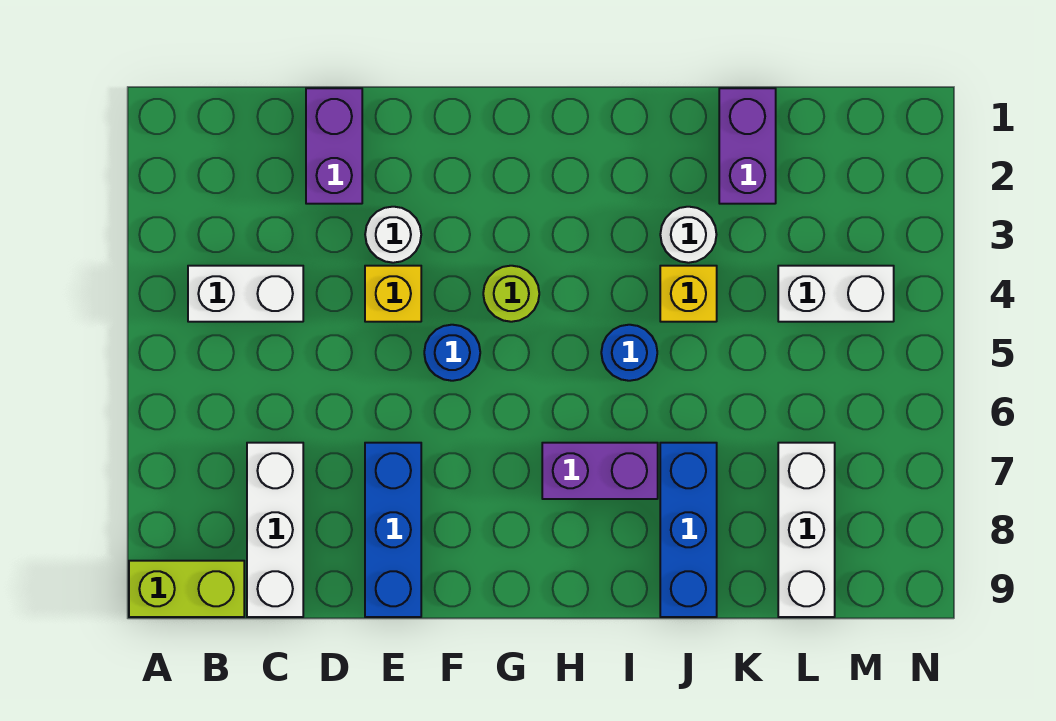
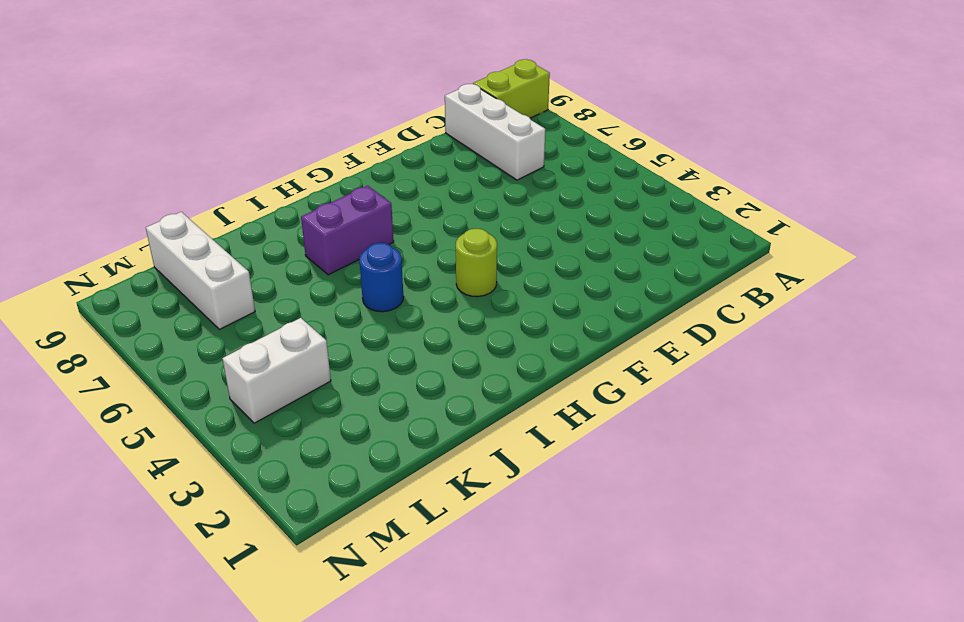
none -> white brick B4:C4 level 1
none -> purple brick D1:D2 level 1
none -> white round brick E3 level 1

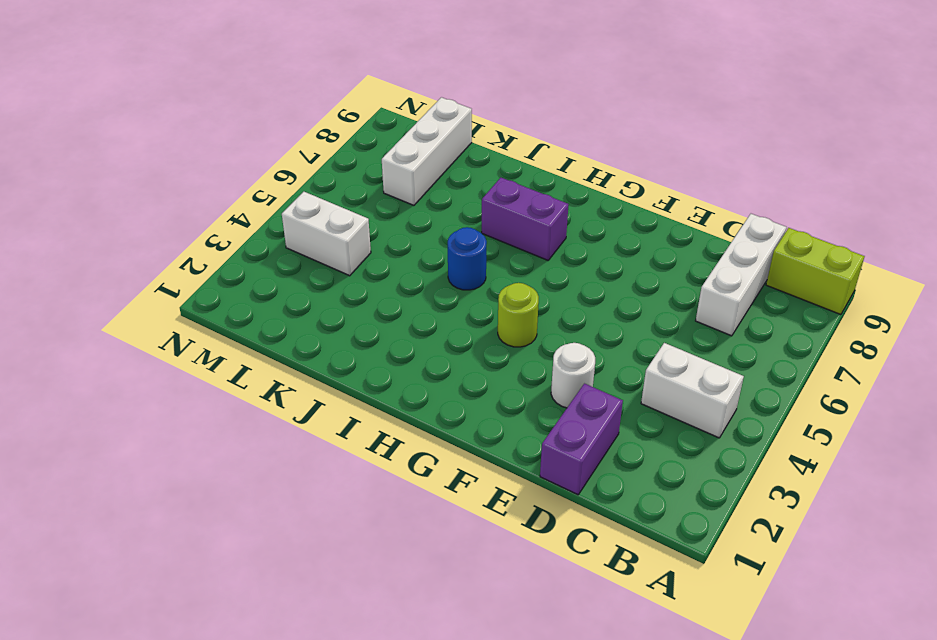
none -> yellow brick E4 level 1
none -> blue brick E7:E9 level 1
none -> blue round brick F5 level 1

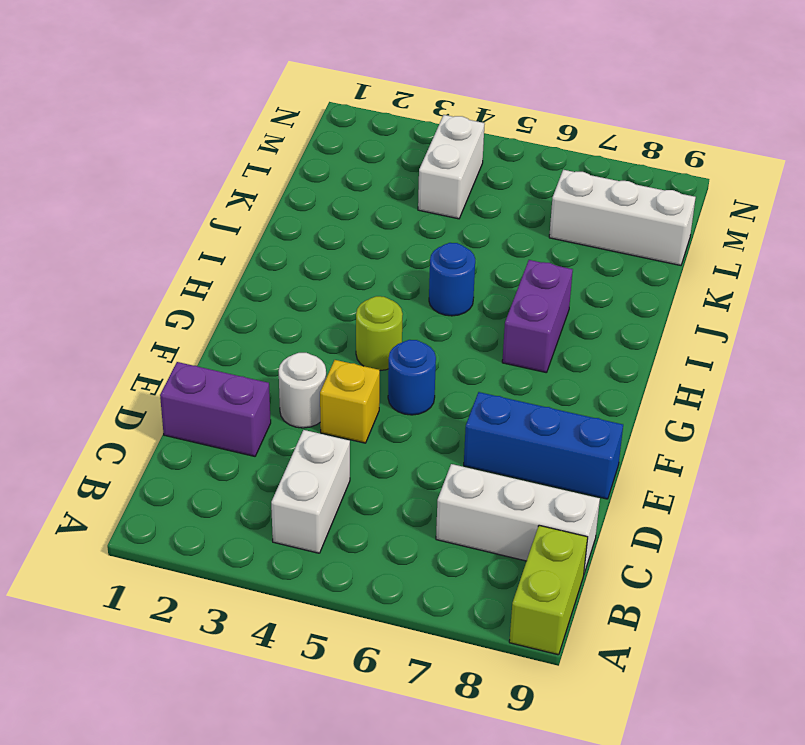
none -> white round brick J3 level 1
none -> yellow brick J4 level 1
none -> blue brick J7:J9 level 1

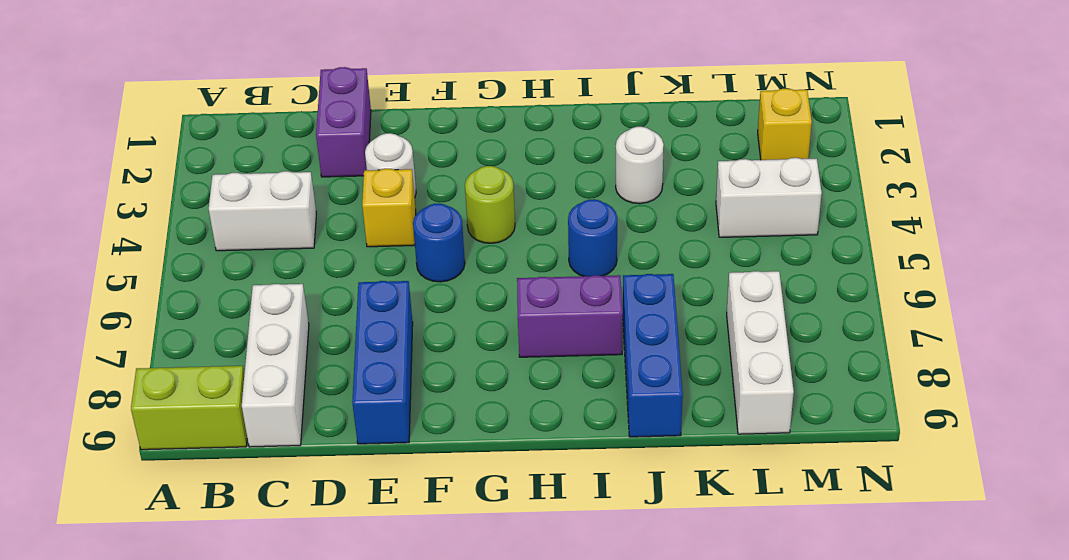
yellow brick M2 level 1 -> yellow brick J4 level 1
none -> purple brick K1:K2 level 1

